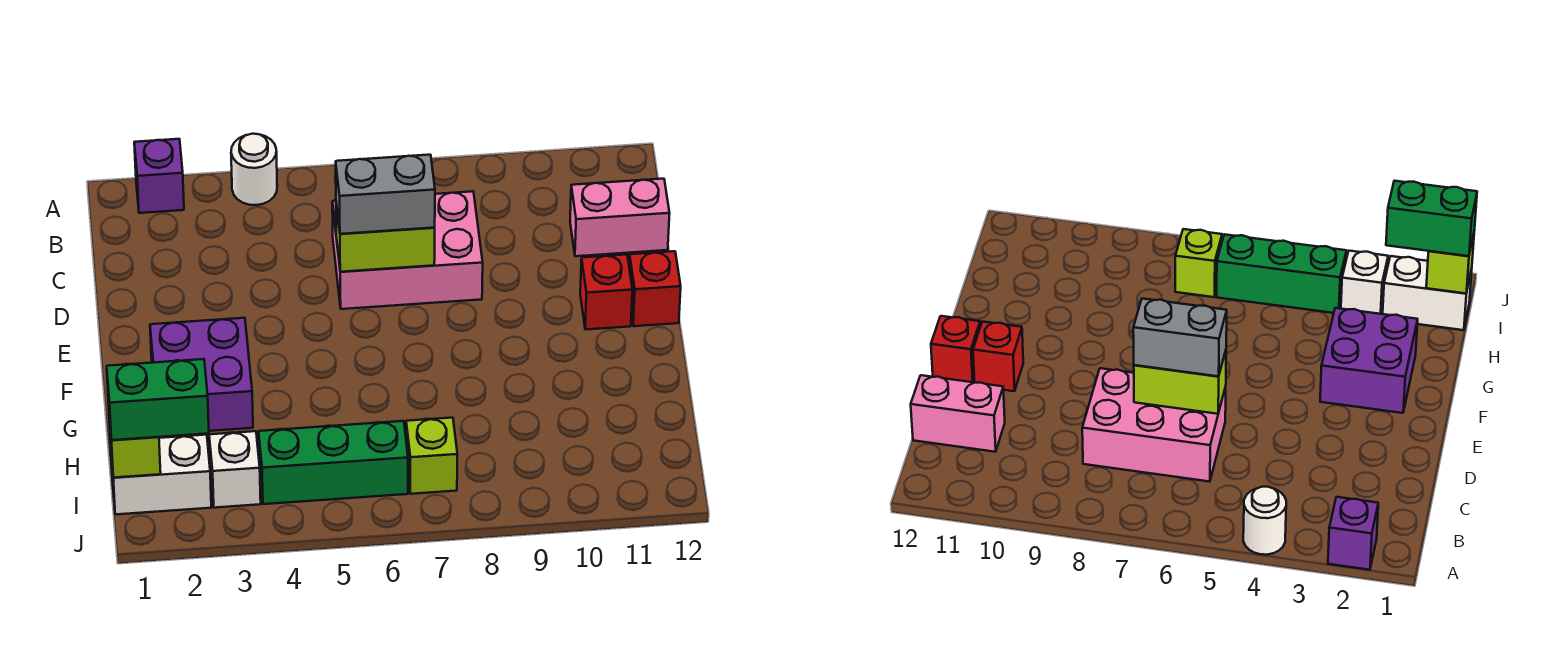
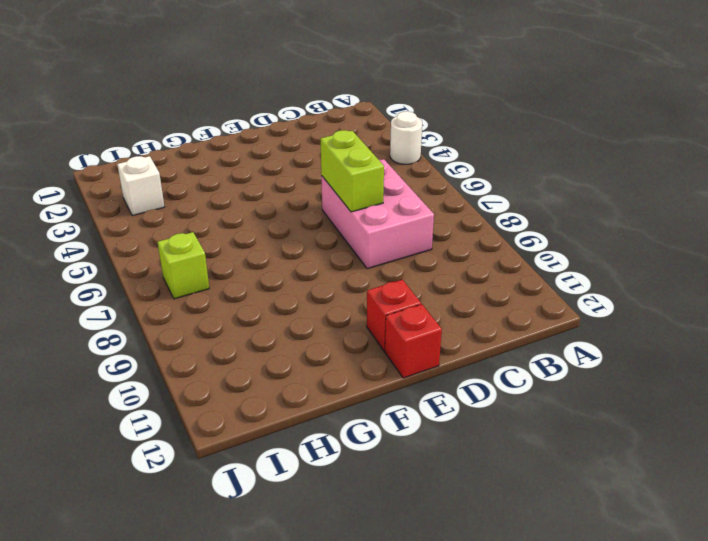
none -> purple brick A2 level 1
none -> pink brick C11:C12 level 1
none -> purple brick F2:G3 level 1

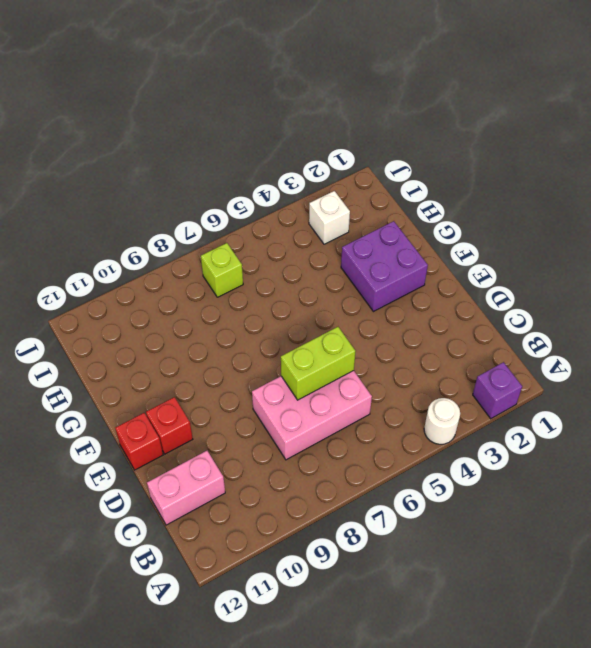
none -> white brick I1:I2 level 1
none -> green brick I4:I6 level 1
none -> lime brick I1 level 2

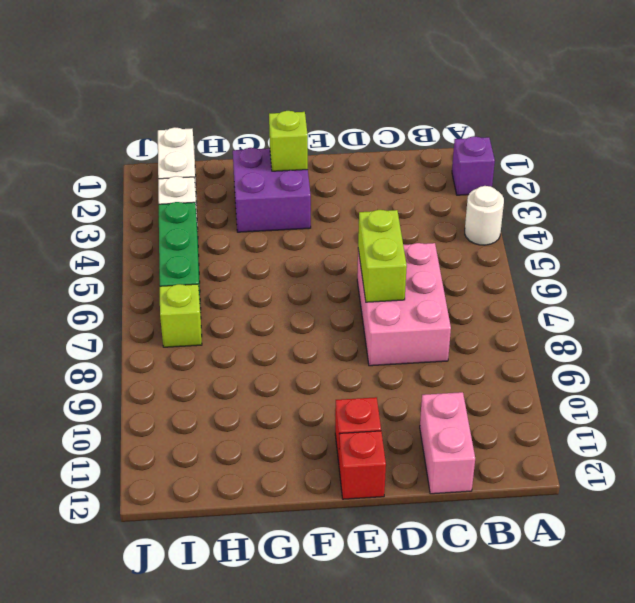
lime brick F2 level 2 -> lime brick I1 level 2
none -> grey brick D6:D7 level 3
none -> green brick I1:I2 level 3

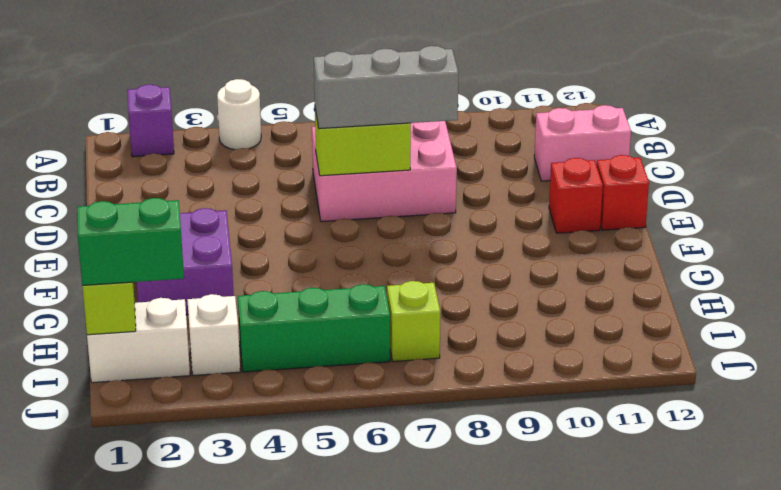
grey brick D6:D8 level 3 -> grey brick D6:D7 level 3

